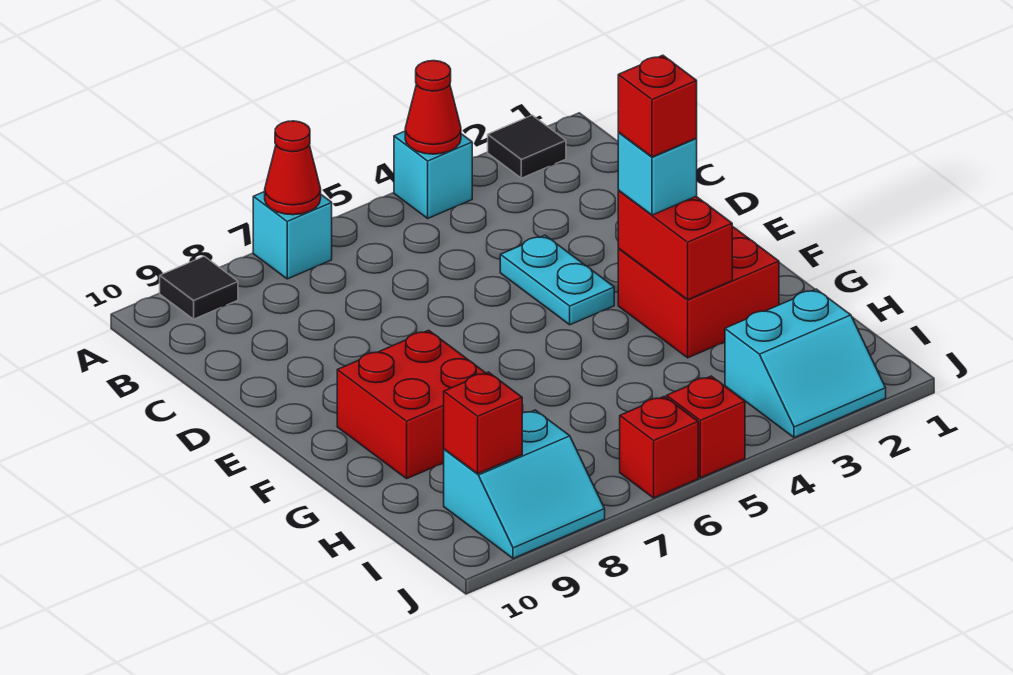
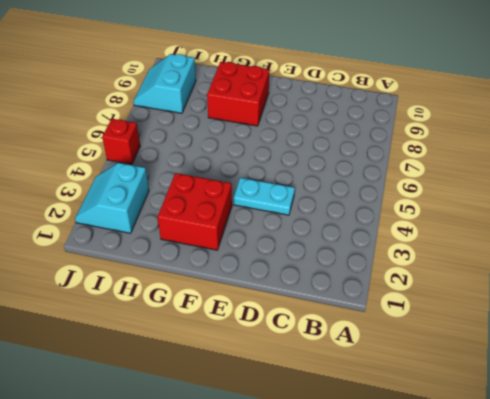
none -> black tile A2 level 1
none -> cyan brick A4 level 1
none -> cyan brick A7 level 1

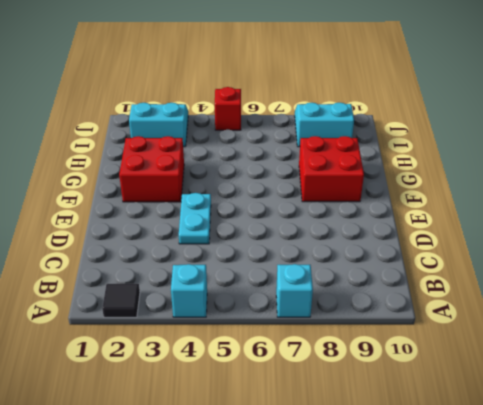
none -> black tile A9 level 1
none -> red brick J6 level 1
none -> red cone A4 level 2

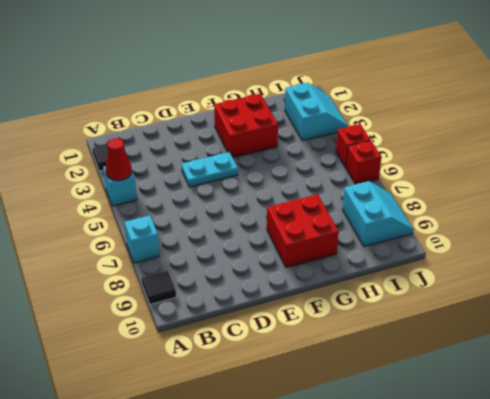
none -> red cone A7 level 2
none -> red brick F3:G3 level 2
none -> red brick I9 level 2

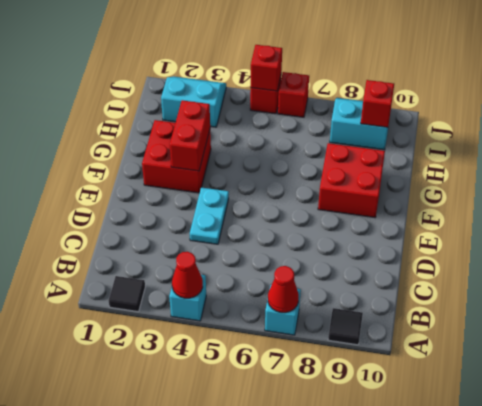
red brick J5 level 2 -> red brick F3 level 4
none -> cyan brick F3 level 3

